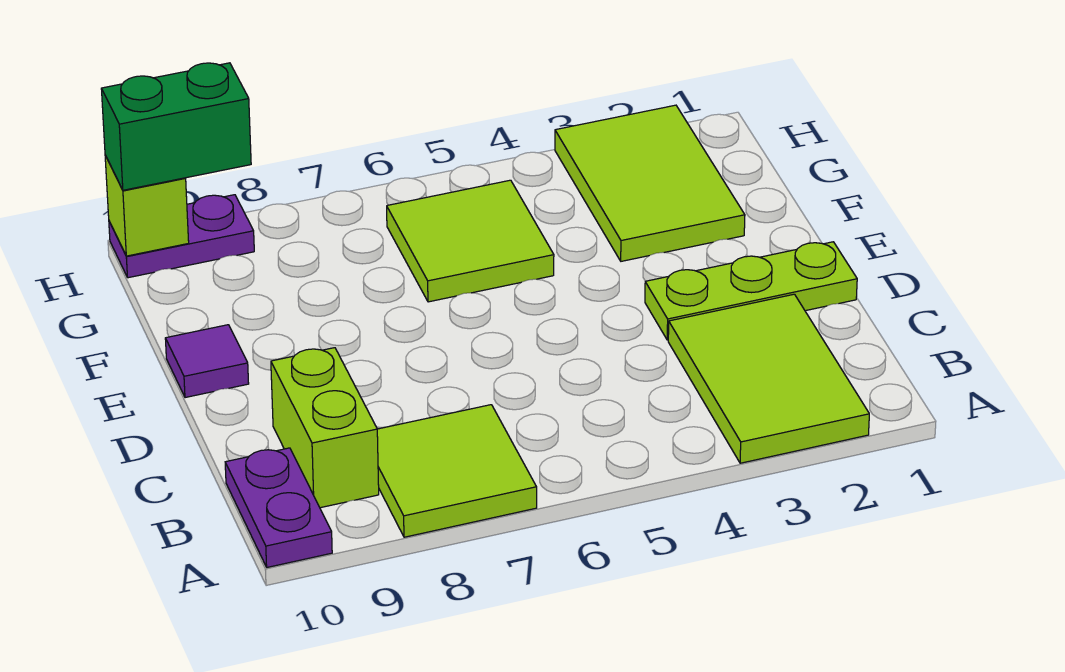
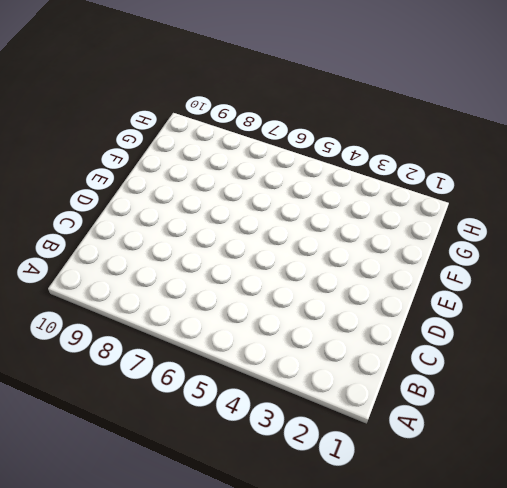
none -> lime tile A2:C3 level 1
none -> lime tile A7:B8 level 1

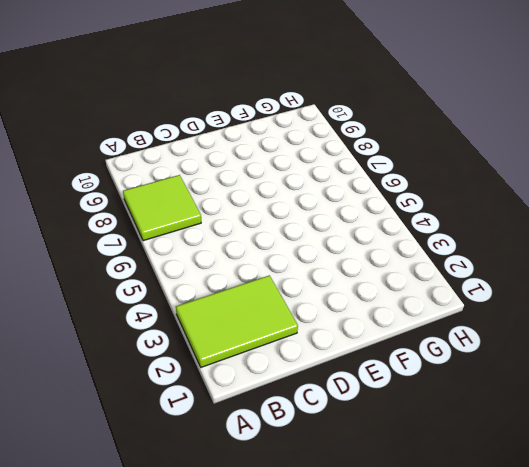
none -> purple plate A10:B10 level 1
none -> lime brick B9:C9 level 1

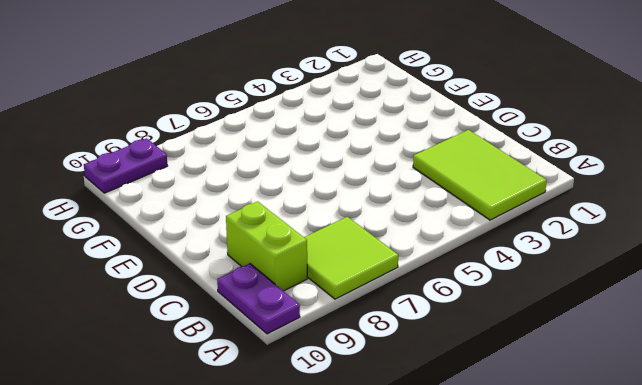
none -> lime plate D1:D3 level 1
none -> purple tile E10 level 1

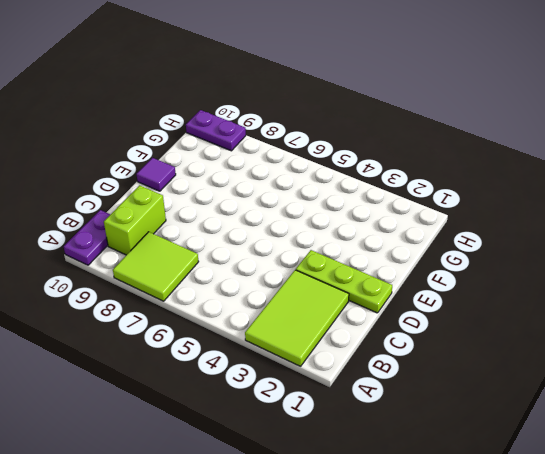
none -> lime tile F2:H3 level 1
none -> lime tile F5:G6 level 1

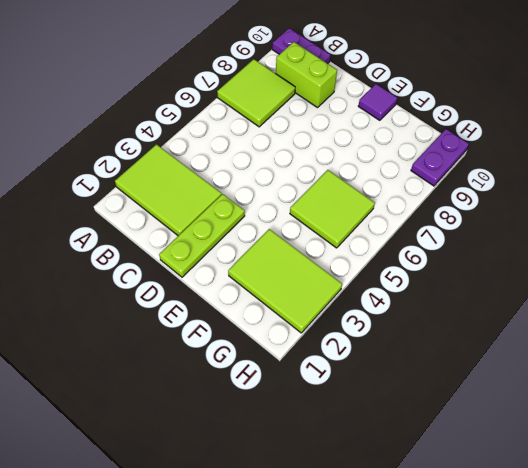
none -> lime brick H10 level 2
none -> green brick H9:H10 level 3

